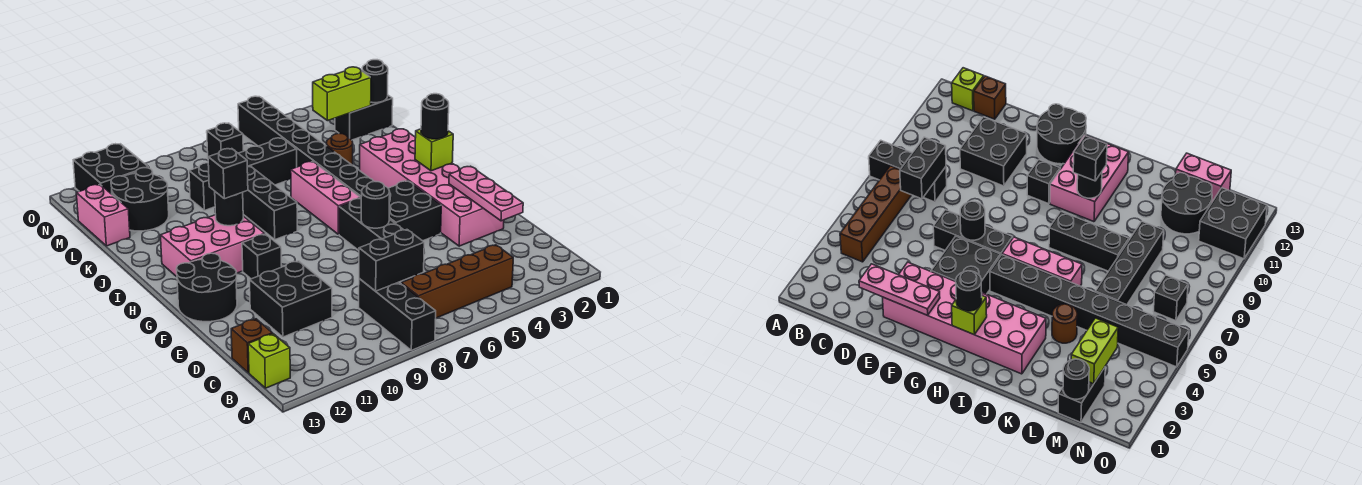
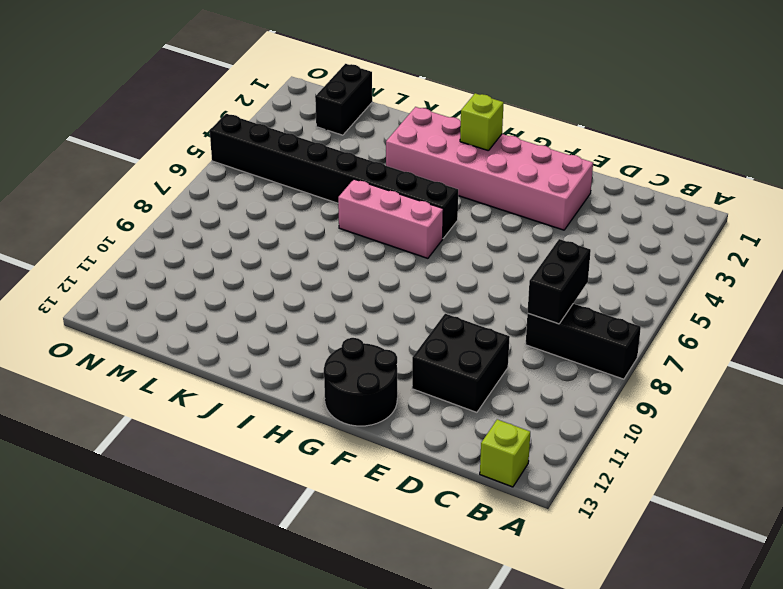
none -> brown brick B4:B7 level 1
none -> brown brick C13 level 1
none -> black brick E6:G6 level 1
none -> black brick F4:G5 level 1

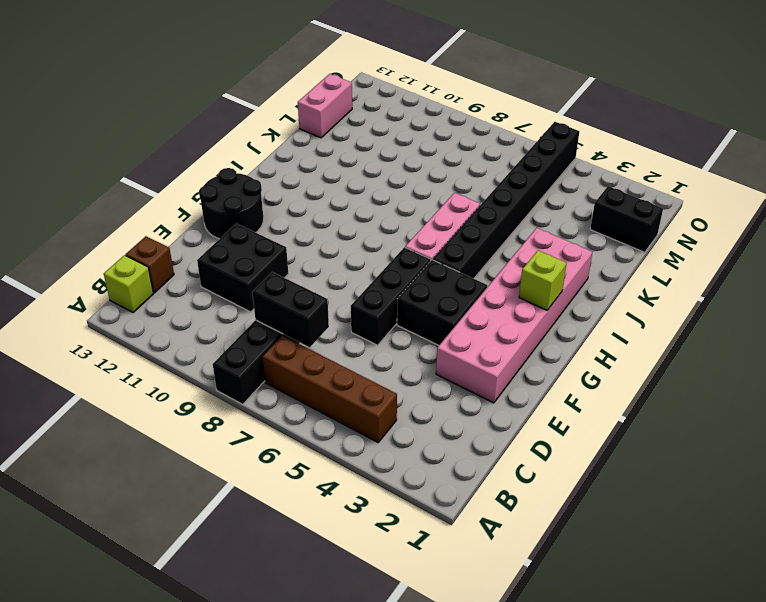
none -> black brick G10 level 1
none -> pink brick H10:I12 level 1
none -> black brick I8:K8 level 1
none -> brown round brick K4 level 1

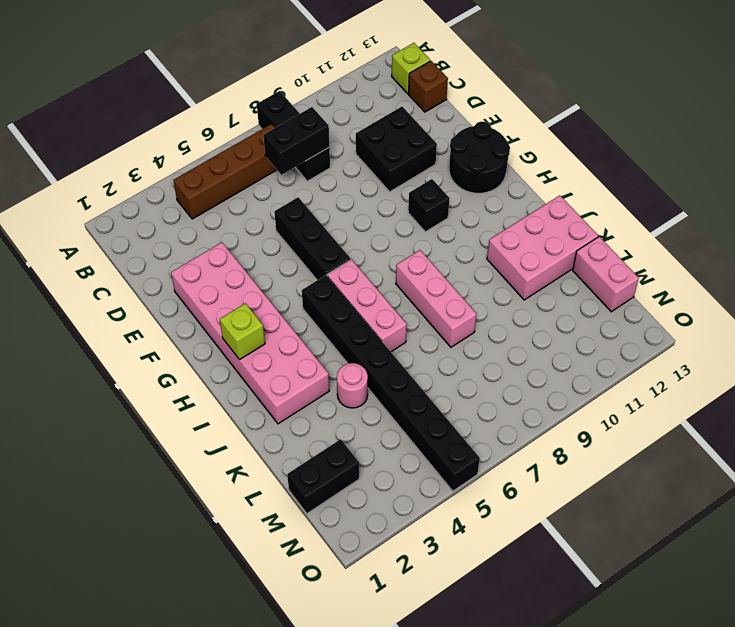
pink brick I8:K8 level 1 -> black brick I8:K8 level 1
pink brick J11:K13 level 1 -> pink brick H10:I12 level 1
pink round brick K4 level 1 -> brown round brick K4 level 1
none -> black brick F4:G5 level 1
none -> black brick L6:L9 level 1
none -> black round brick L11:M12 level 1
none -> black brick N7 level 1

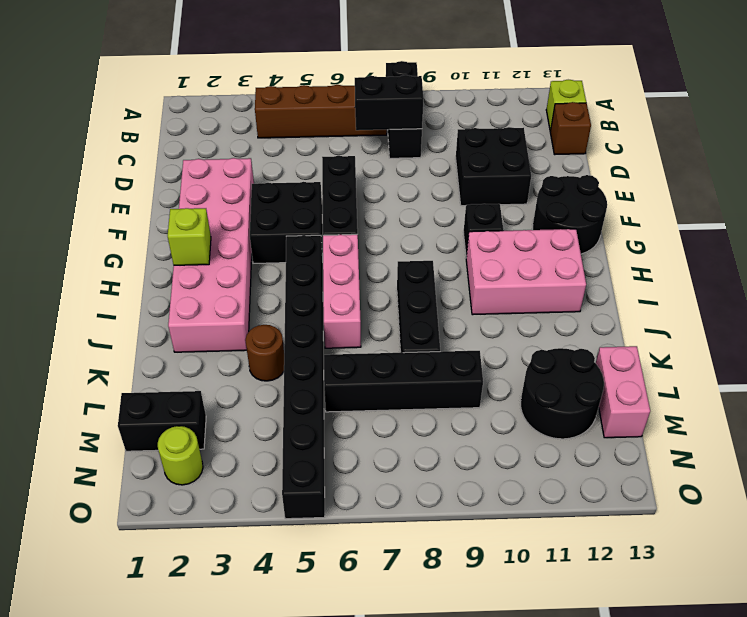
lime round brick N2 level 1 -> none
none -> black brick N7 level 1
none -> black brick N11:O12 level 1
none -> pink plate D2:F2 level 2
none -> black round brick F6 level 2

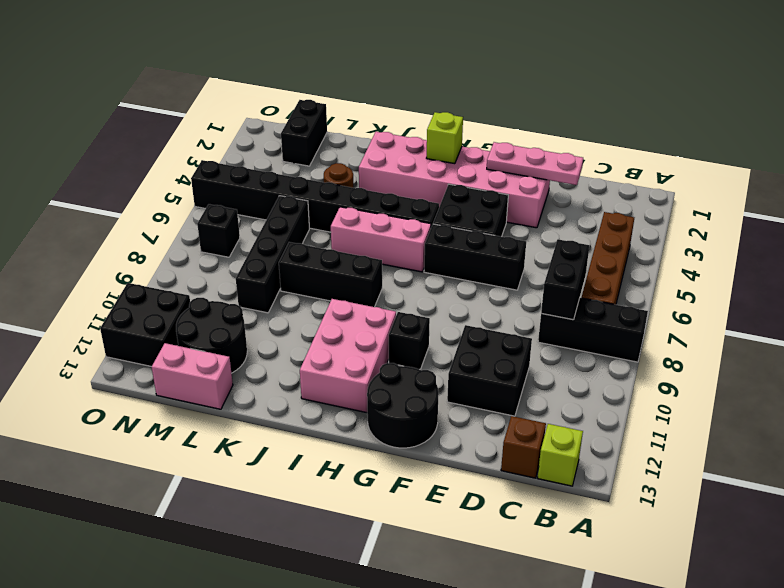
none -> black round brick F6 level 2
none -> black round brick I10 level 2
none -> black round brick M1 level 2
none -> lime brick M2:M3 level 2

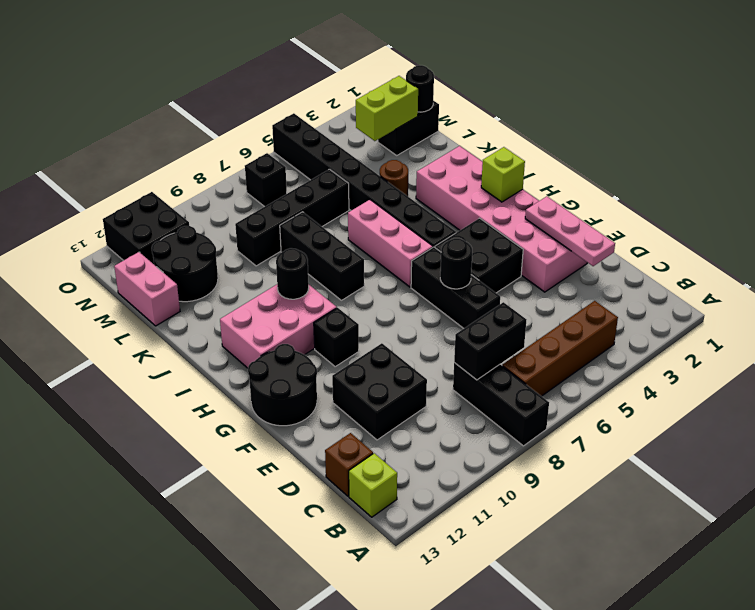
none -> black round brick H2 level 3
none -> black brick I10 level 3

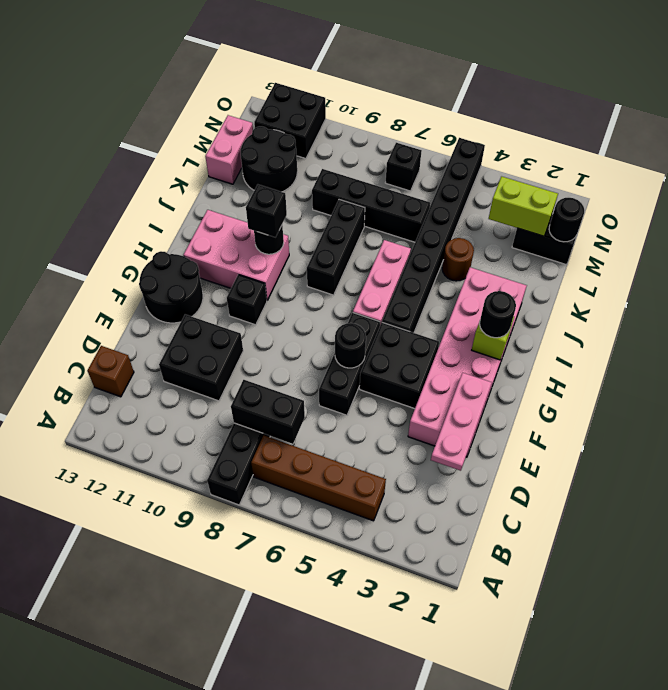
none -> lime brick B13 level 1

